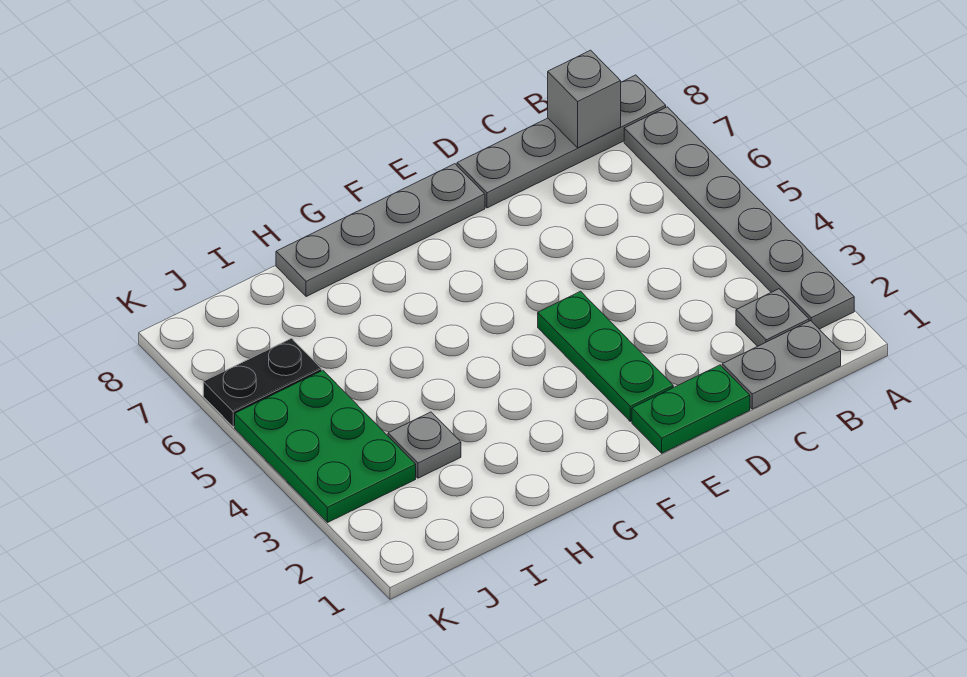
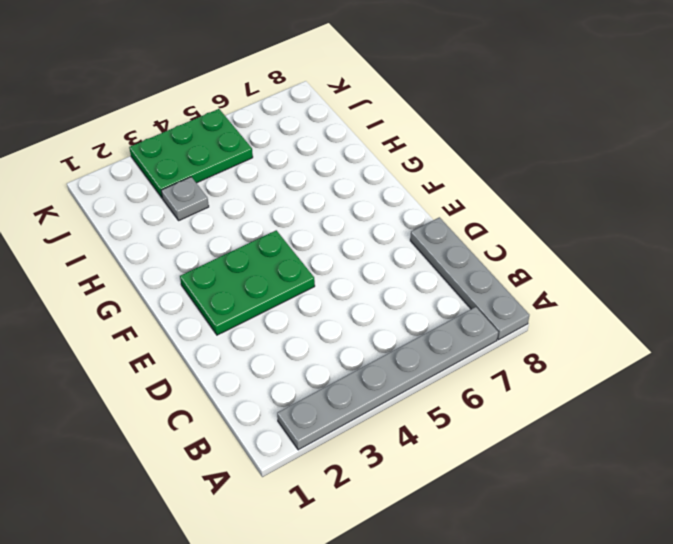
green plate E2:F4 level 1 -> green plate E2:E4 level 1
none -> grey plate B1:C1 level 1
none -> grey plate B2 level 1

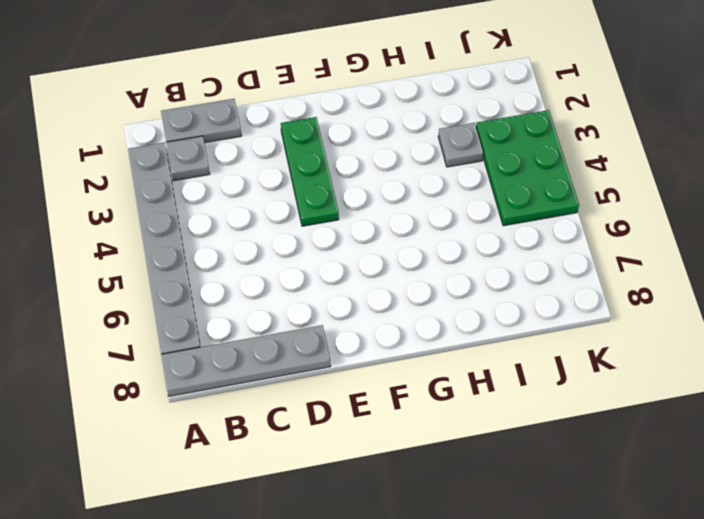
none -> green plate D1:E1 level 1
none -> grey plate E8:H8 level 1

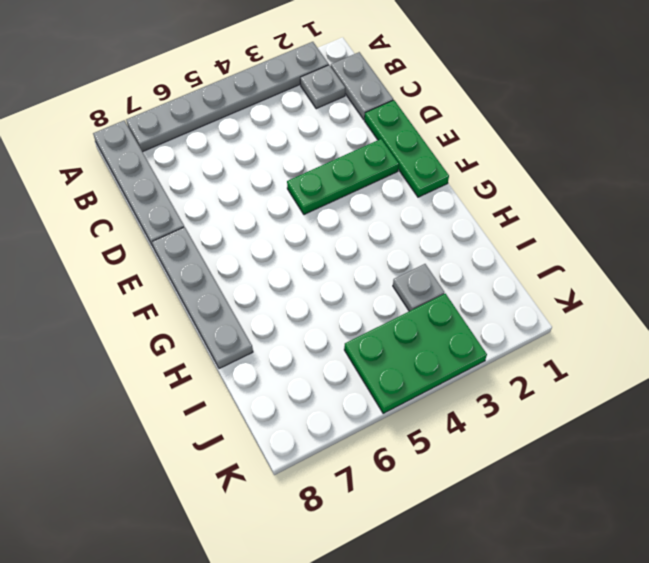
green plate D1:F1 level 1 -> green plate D1:E1 level 1
none -> black plate J6:K6 level 1
none -> grey brick B8 level 2

